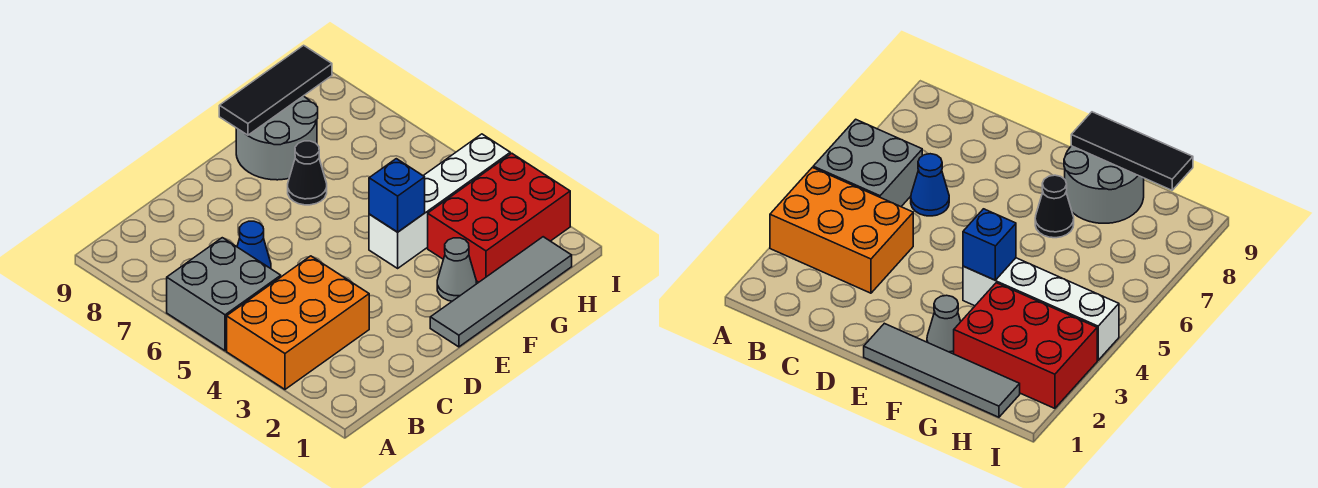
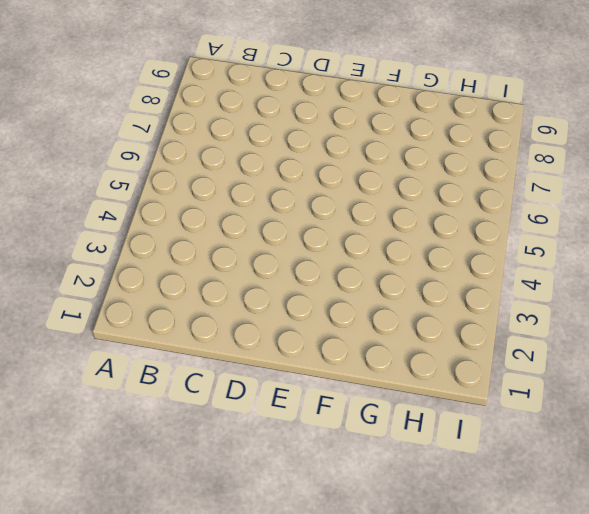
none -> orange brick A3:C4 level 1
none -> grey brick A5:B6 level 1

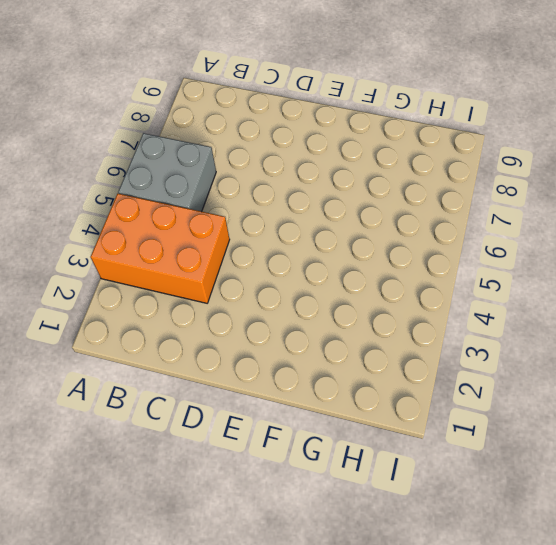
none -> blue cone C6 level 1
none -> grey tile E1:H1 level 1

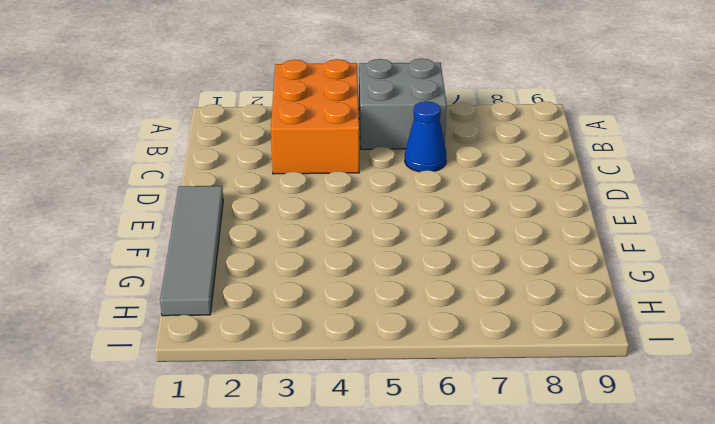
none -> grey cone F2 level 1
none -> white brick F4:I4 level 1

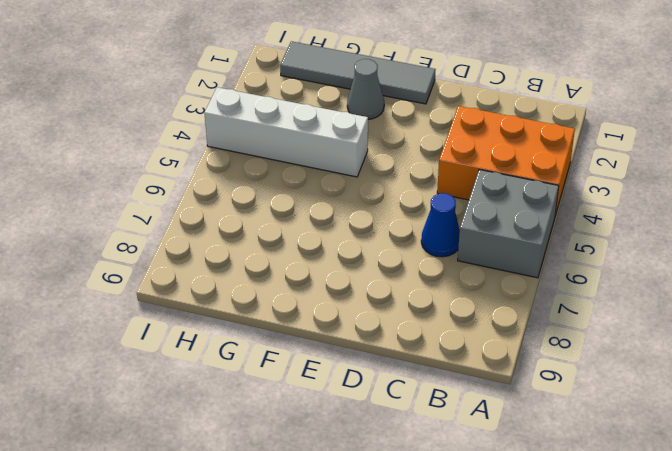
none -> black cone F7 level 1
none -> grey round brick F8:G9 level 1

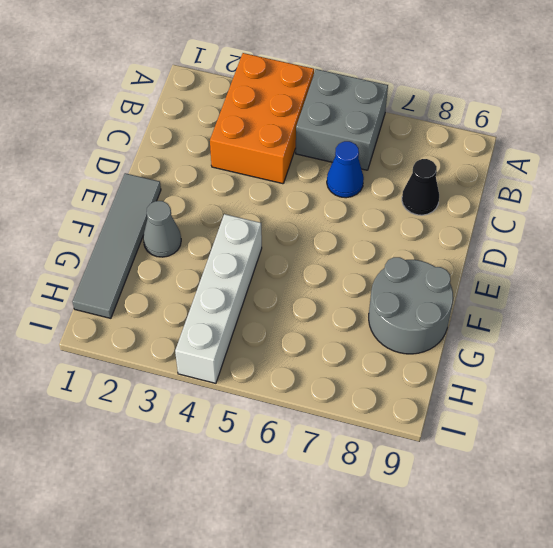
black cone C8 level 1 -> black cone F7 level 1
none -> red brick G2:I3 level 1
none -> blue brick F4 level 2

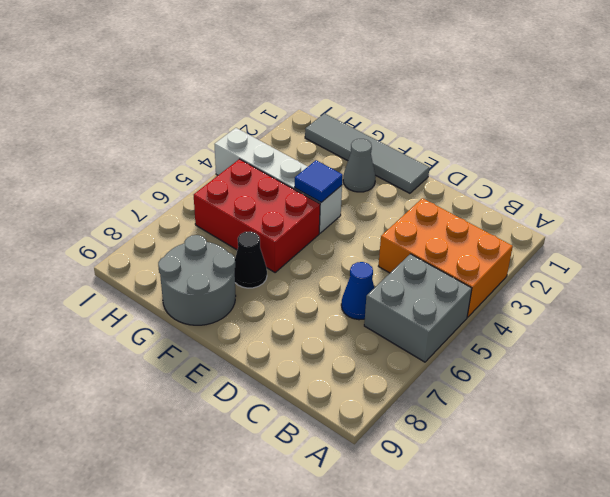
blue tile F4 level 2 -> blue brick F4 level 2
red brick F5:H6 level 1 -> red brick G2:I3 level 1
none -> black tile F9:H9 level 2

